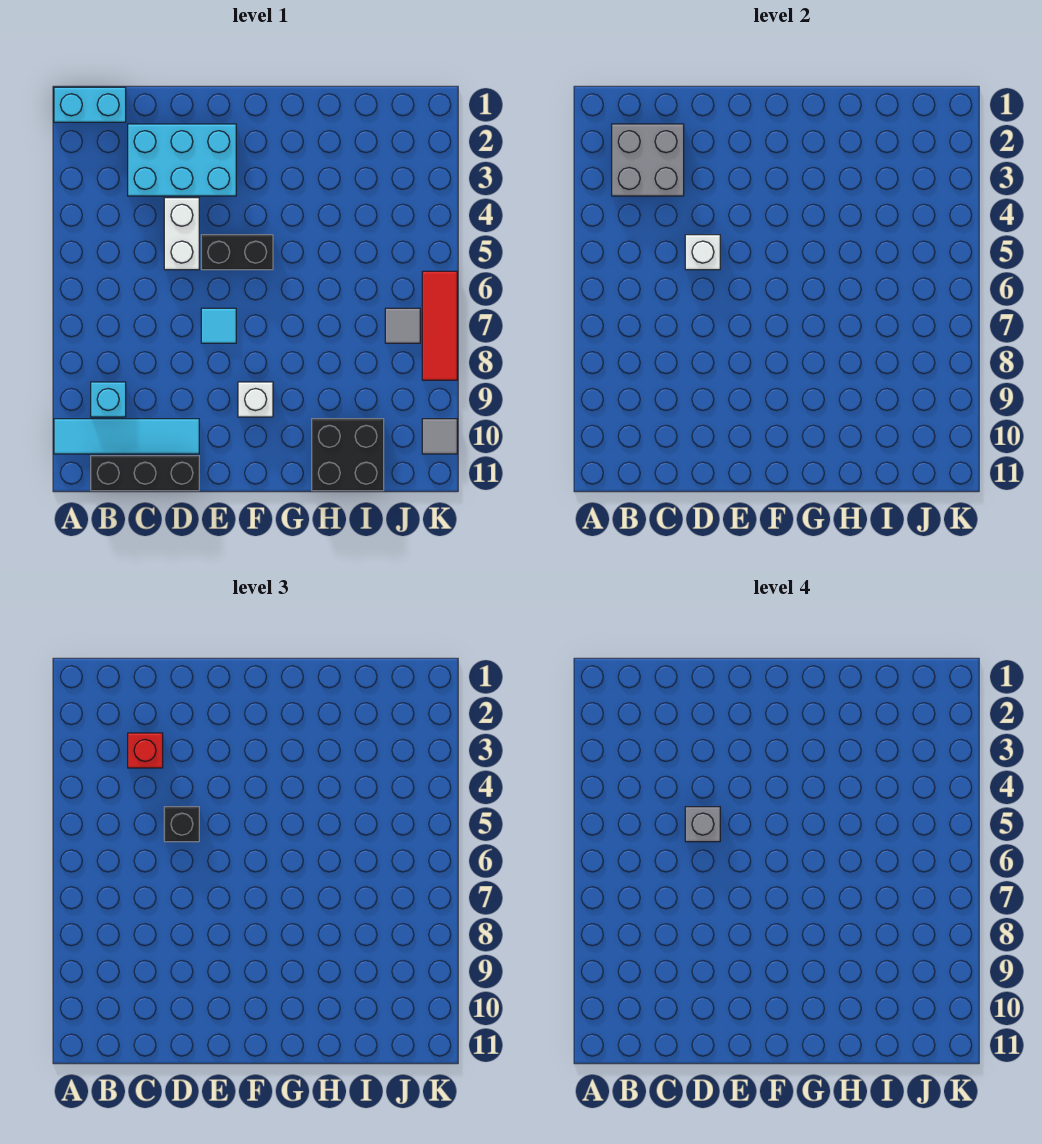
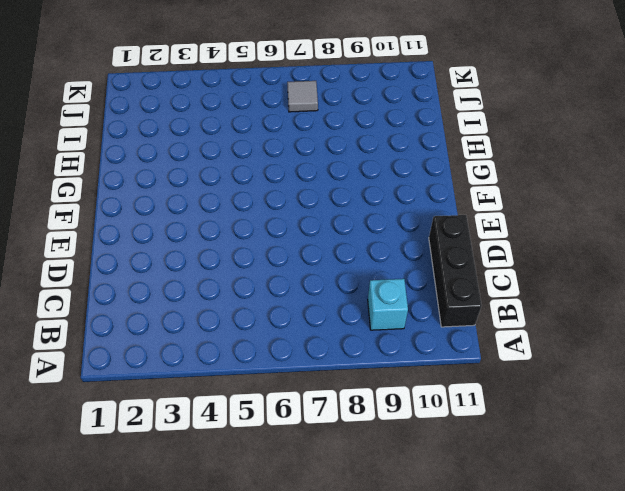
none -> cyan brick A1:B1 level 1
none -> cyan tile A10:D10 level 1
none -> cyan brick C2:E3 level 1

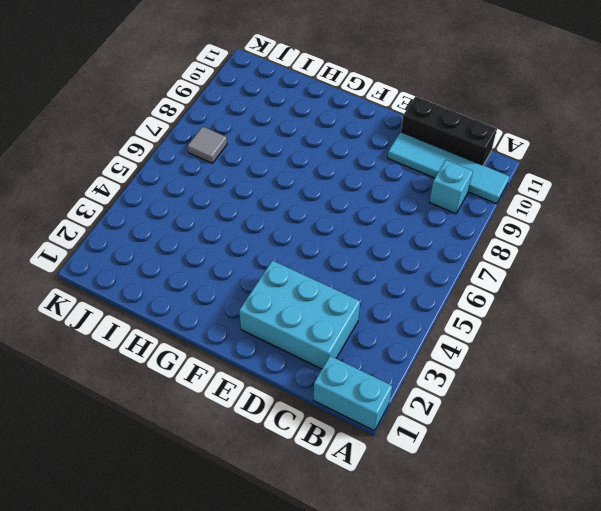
none -> white brick D4:D5 level 1
none -> black brick E5:F5 level 1
none -> cyan tile E7 level 1

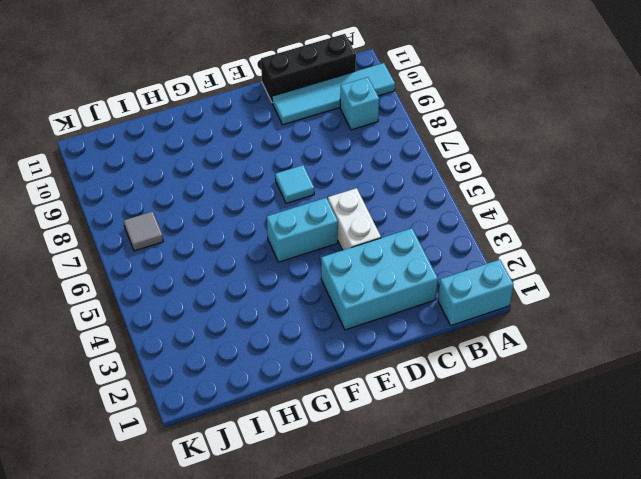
cyan brick E5:F5 level 1 -> black brick E5:F5 level 1
none -> white brick F9 level 1
none -> black brick H10:I11 level 1
none -> red tile K6:K8 level 1

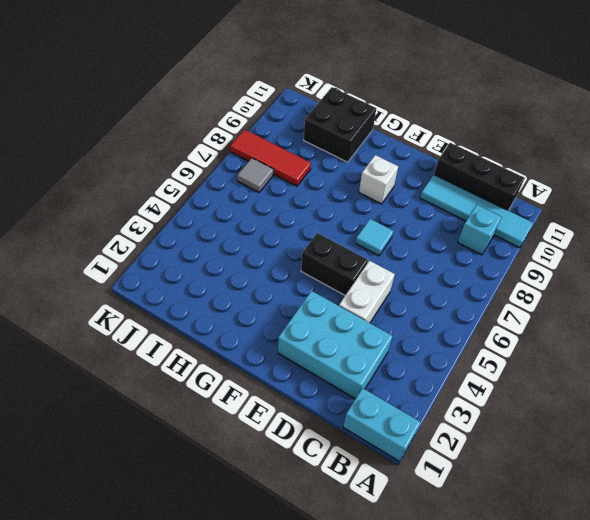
red tile I8:K8 level 1 -> red tile K6:K8 level 1
none -> grey tile K10 level 1
none -> grey brick B2:C3 level 2
none -> white brick D5 level 2

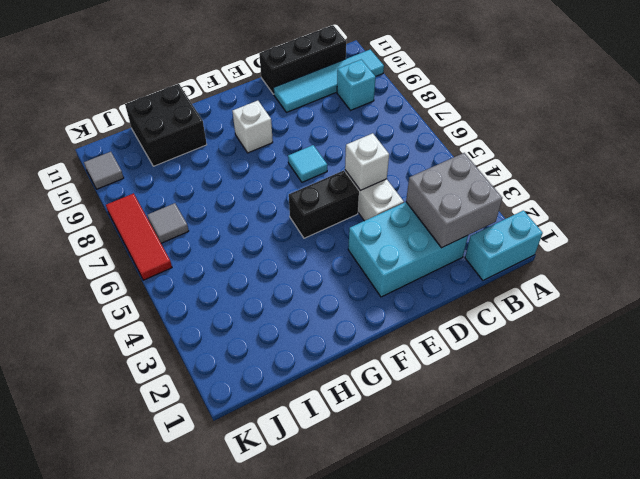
none -> red brick C3 level 3
none -> black brick D5 level 3
none -> grey brick D5 level 4

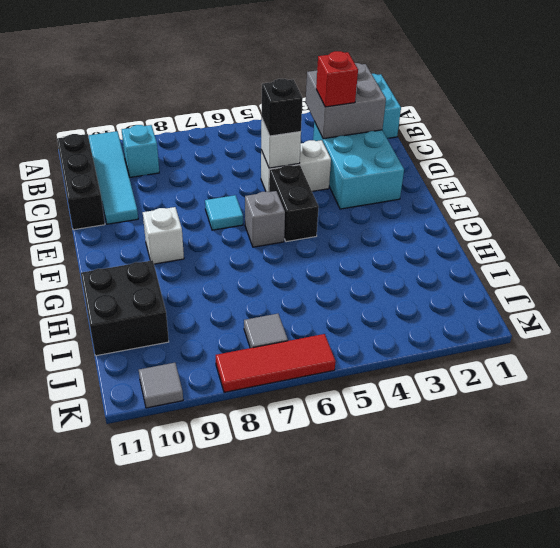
grey brick F6 level 1 -> grey brick D5 level 4

